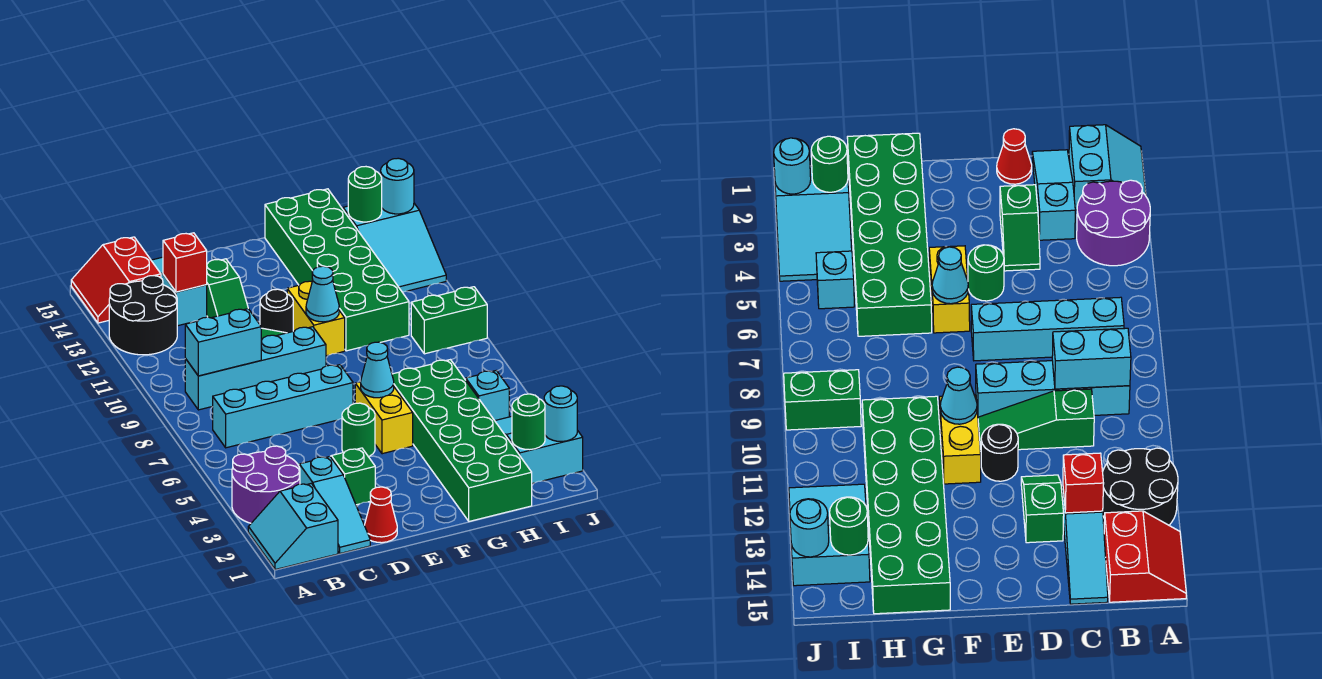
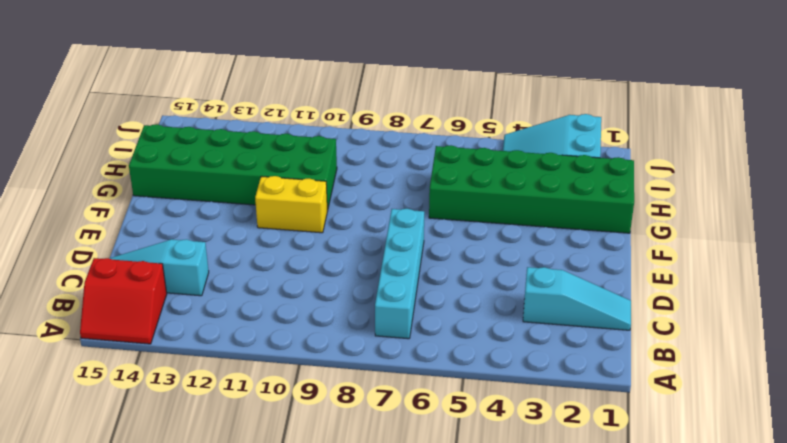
none -> cyan slope A1:B2 level 1 top B
none -> purple round brick A3:B4 level 1
none -> black round brick A12:B13 level 1
none -> cyan brick B9:E9 level 1

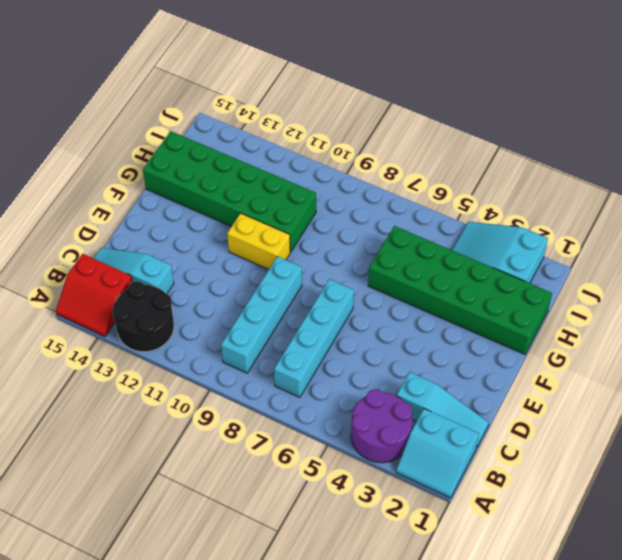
none -> green slope C10:E10 level 1 top C
none -> red cone D1 level 1
none -> green slope D3:D4 level 1 top 3
none -> green slope D12:D13 level 1 top 13

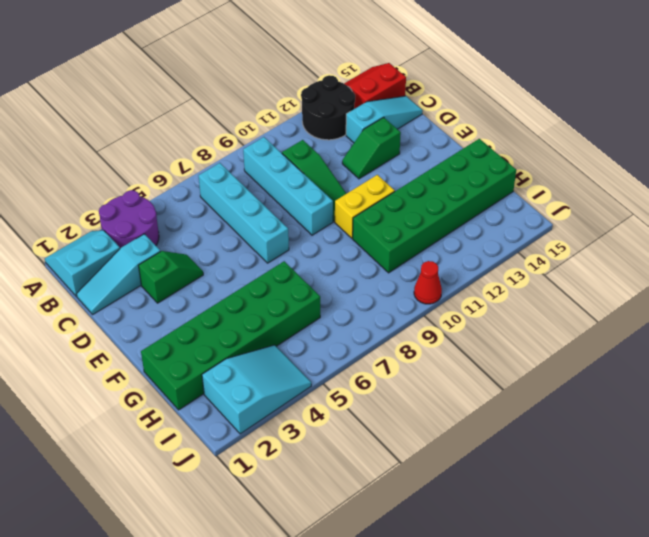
red cone J10 level 1 -> red cone D1 level 1
none -> green round brick E5 level 1
none -> black round brick E11 level 1
none -> yellow brick F5:F6 level 1
none -> cyan brick I5 level 1

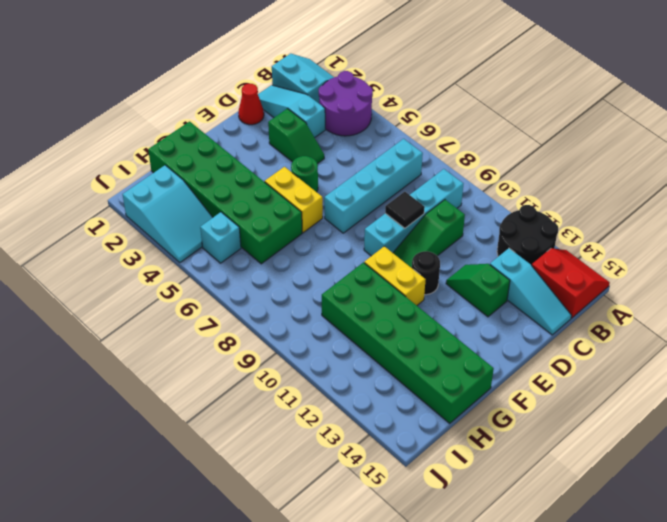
black tile D9 level 2 -> none
none -> green brick I9:J9 level 1
none -> cyan slope I12:J14 level 1 top 14
none -> cyan brick B9:C9 level 2
none -> red brick C13 level 2

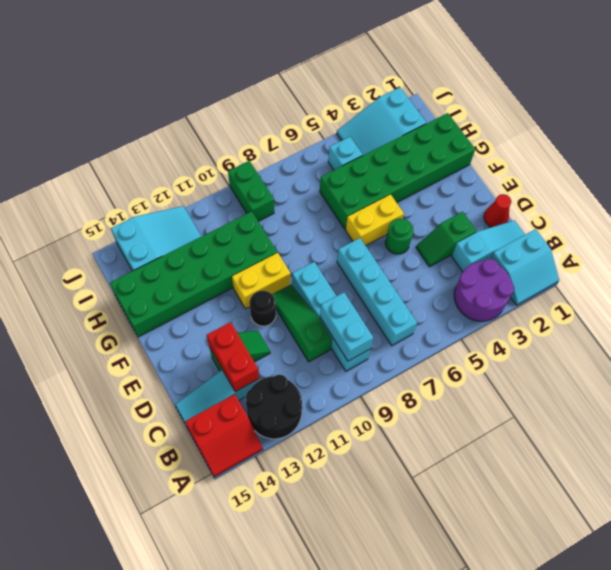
red brick C13:D13 level 2 -> red brick C13 level 2
none -> cyan cone F6 level 2
none -> cyan cone F10 level 2
none -> green round brick I2 level 2
none -> green round brick I14 level 2

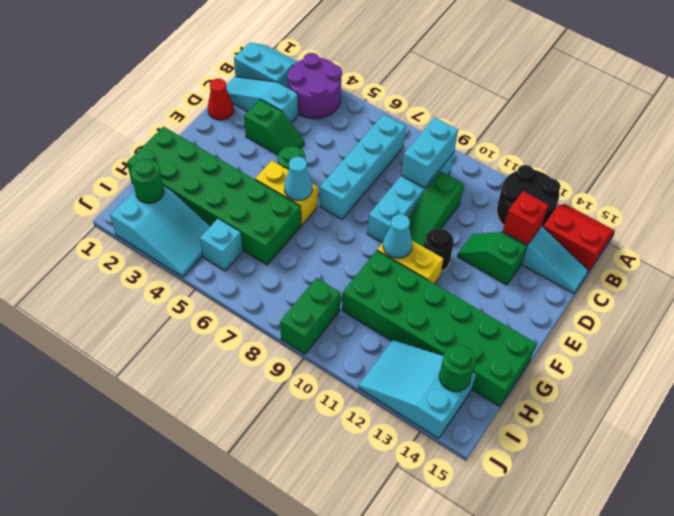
none -> cyan round brick J2 level 2
none -> cyan round brick J14 level 2

